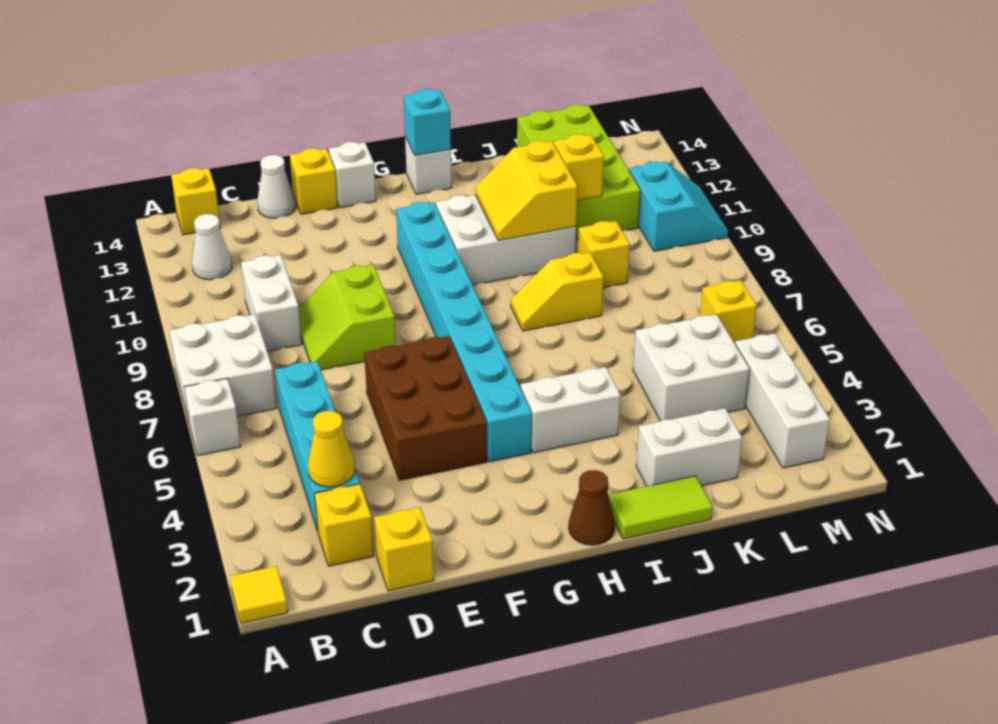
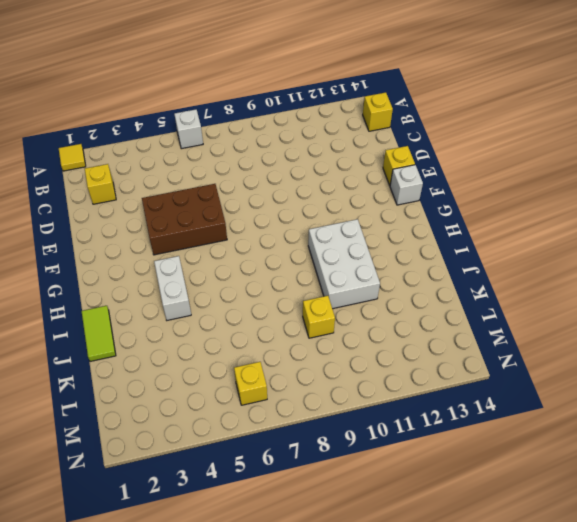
none -> white brick A7:B8 level 1
none -> white cone B12 level 1
none -> cyan brick C3:C6 level 1
none -> white brick C9:C10 level 1

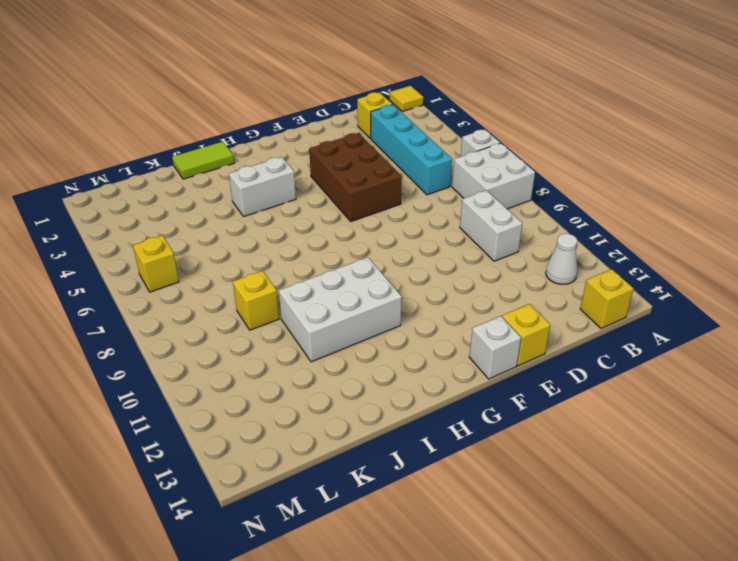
none -> yellow brick D1 level 1
none -> lime slope D8:E9 level 1 top E
none -> white cone D14 level 1
none -> cyan brick G4:G11 level 1

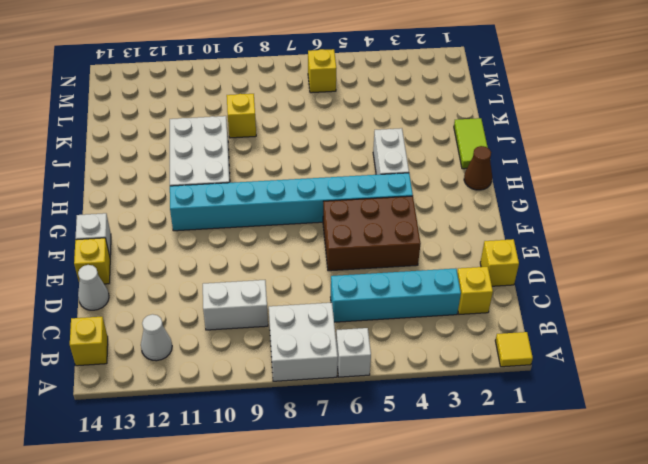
none -> lime slope D8:E9 level 1 top E
none -> white brick H14 level 1
none -> yellow slope I8:J8 level 1 top J
none -> white brick J2:K2 level 1

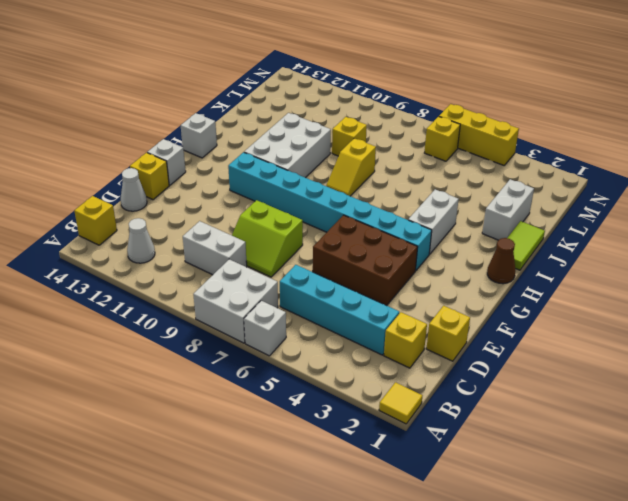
yellow brick N4:N6 level 1 -> none
none -> white brick K4:L5 level 1
none -> lime brick K11:L14 level 1
none -> white brick M2:M4 level 1
none -> cyan slope M10:N11 level 1 top M

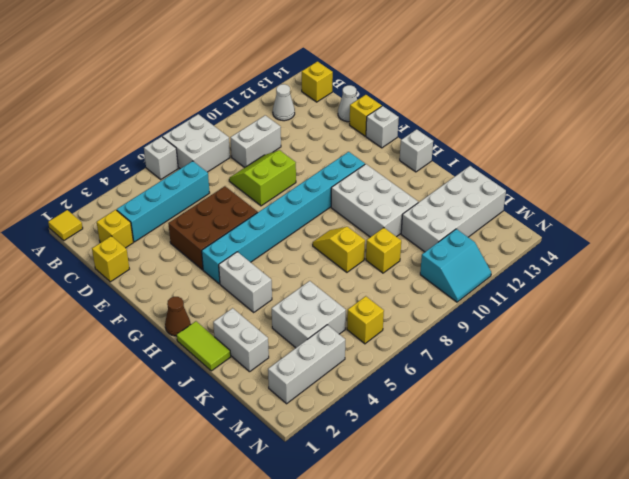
white brick K11:L14 level 1 -> lime brick K11:L14 level 1
none -> yellow cone C3 level 2
none -> cyan brick H14 level 2
none -> yellow slope I10:J11 level 2 top J
none -> yellow brick K11 level 2

